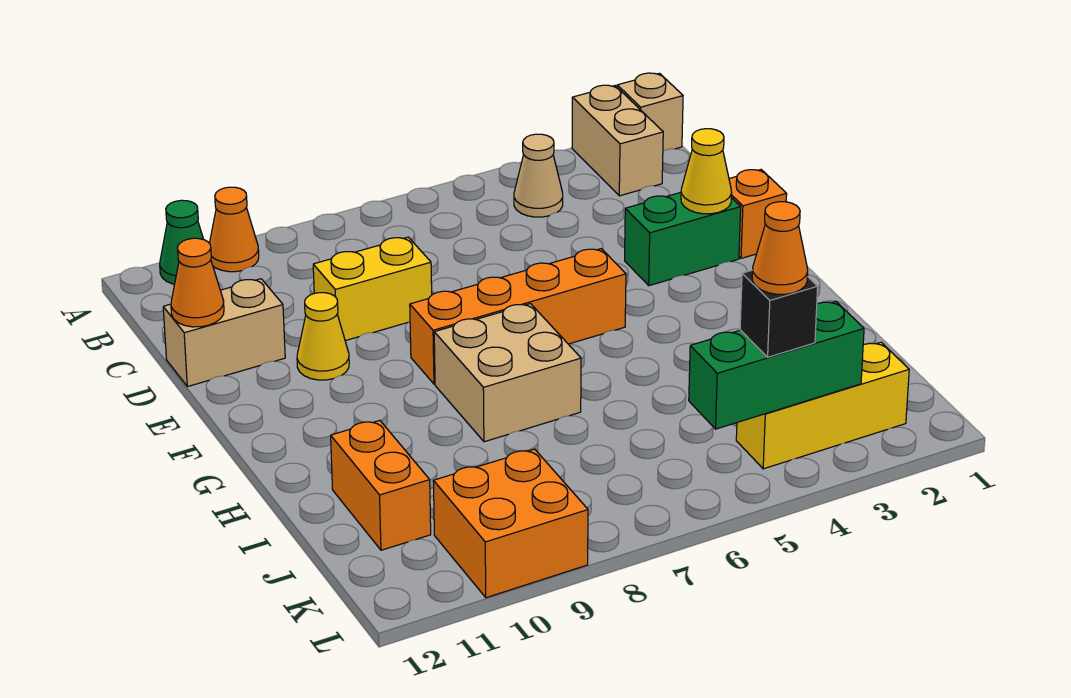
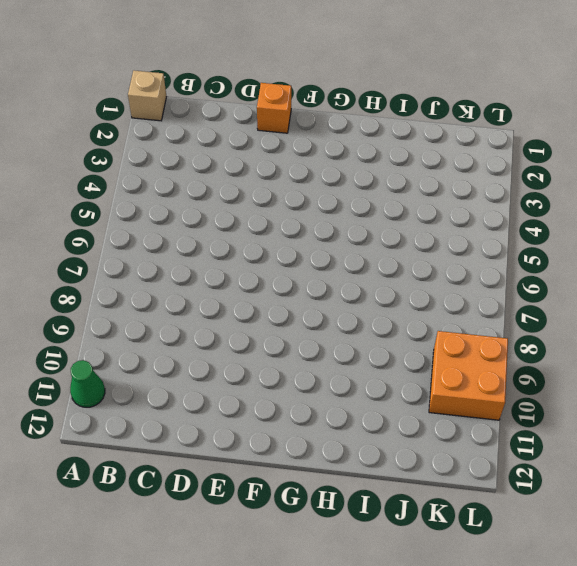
none -> tan brick A2:B2 level 1
none -> orange cone A10 level 1
none -> tan cone B4 level 1

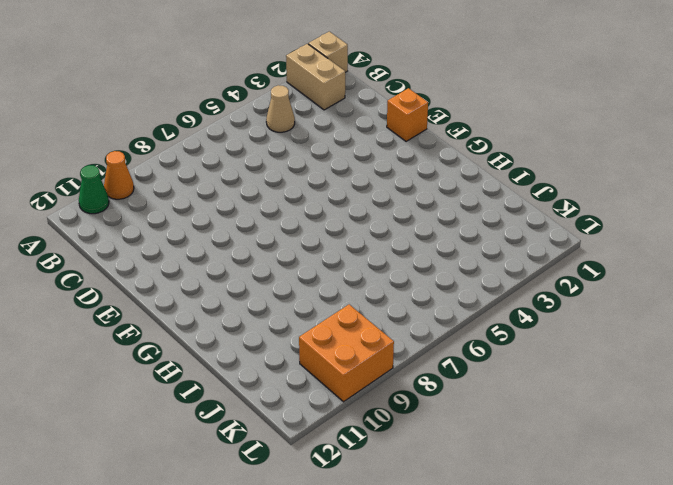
none -> yellow brick D8:D9 level 1
none -> tan brick D11:D12 level 1
none -> green brick E2:E3 level 1

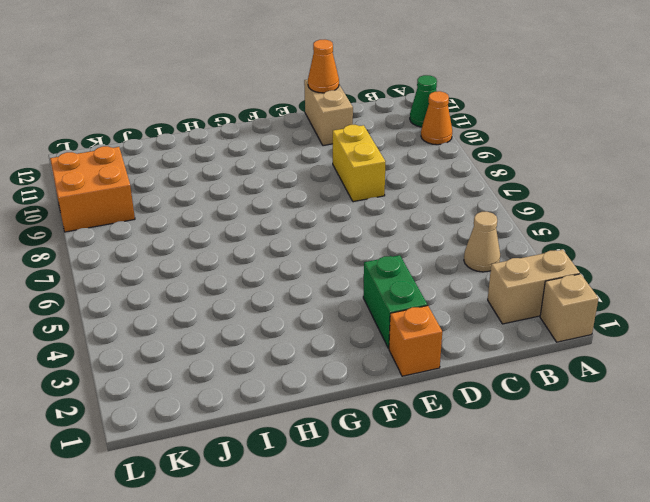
none -> yellow cone E10 level 1
none -> orange brick F5:F8 level 1
none -> tan brick G7:H8 level 1

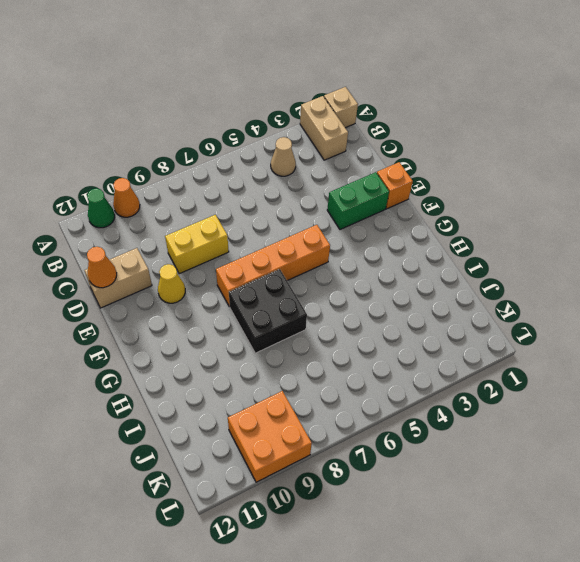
black brick G7:H8 level 1 -> tan brick G7:H8 level 1
none -> orange brick I11:J11 level 1
none -> yellow brick K2:K4 level 1
none -> yellow cone E2 level 2

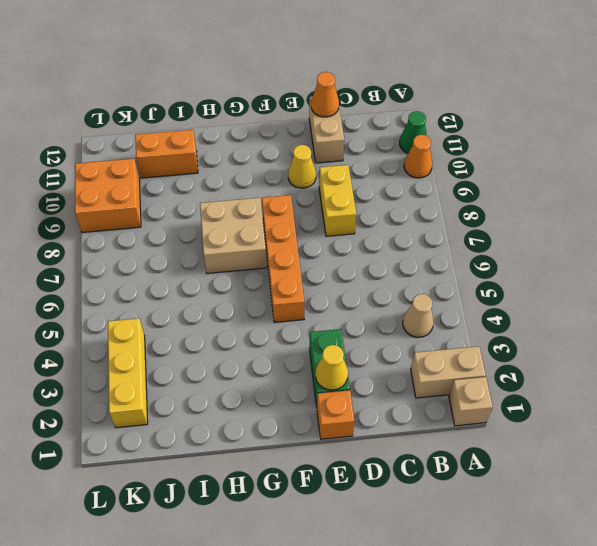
none -> green brick K3:K5 level 2
none -> black brick K4 level 3
none -> orange cone K4 level 4

